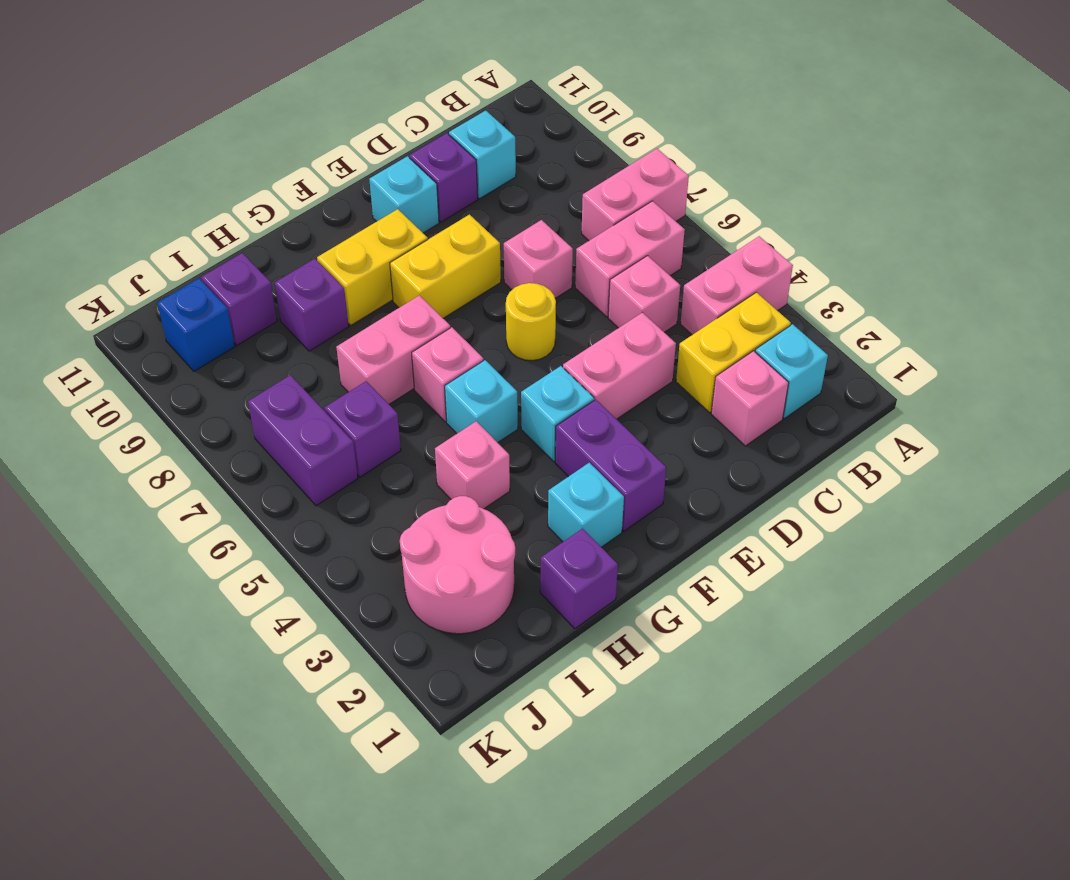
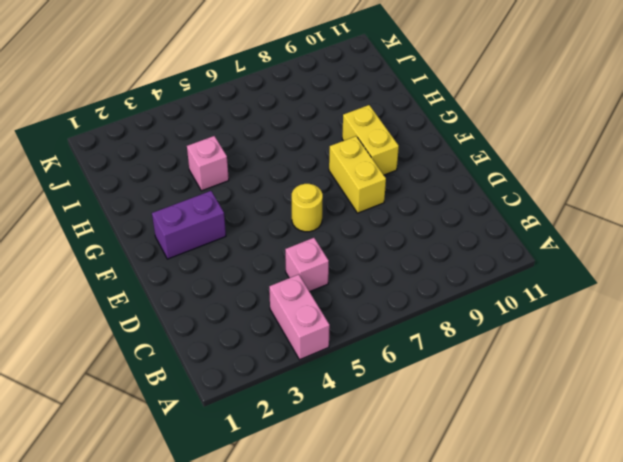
none -> pink brick A7:B7 level 1
none -> cyan brick B2 level 1
none -> yellow brick B3:C3 level 1

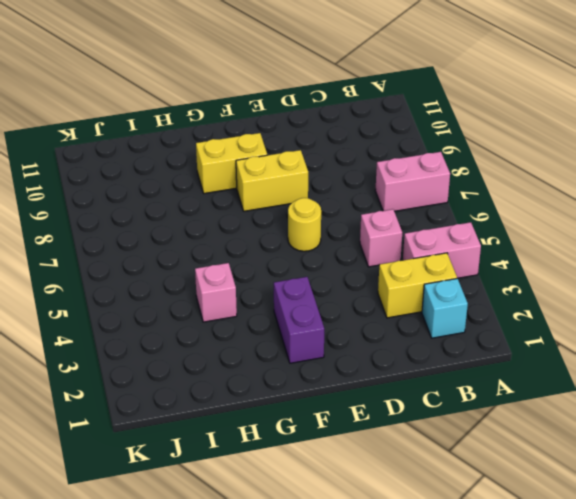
none -> pink brick B6:C6 level 1
none -> pink brick C2 level 1
none -> cyan brick C10 level 1

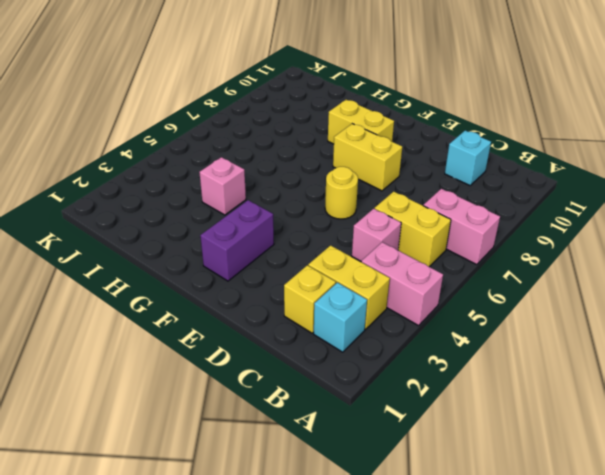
yellow brick B6:C6 level 1 -> pink brick B6:C6 level 1
yellow brick C2 level 1 -> pink brick C2 level 1
none -> pink brick D4:E4 level 1
none -> pink brick D7 level 1
none -> purple brick D10 level 1

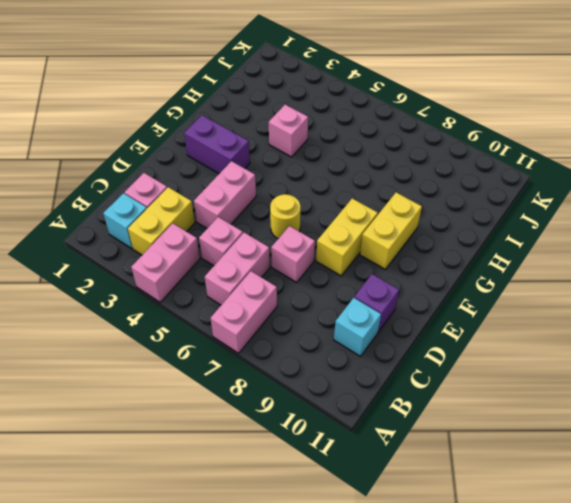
none -> cyan brick E10 level 1
none -> cyan brick F4 level 1
none -> cyan brick G2 level 1

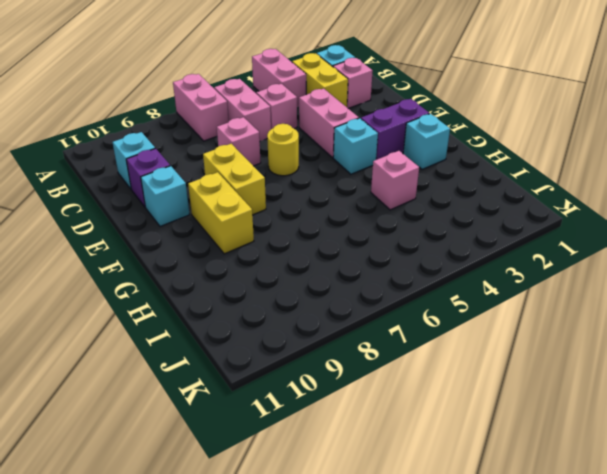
none -> cyan brick G5 level 1
none -> pink brick G6 level 1
none -> pink brick G7:H7 level 1

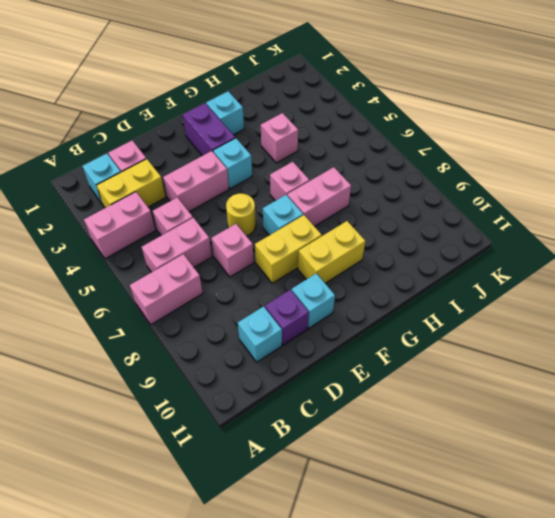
cyan brick F7 level 1 -> cyan brick G5 level 1
none -> purple brick H1 level 1
none -> purple brick H9 level 1
none -> pink round brick I2:J3 level 1

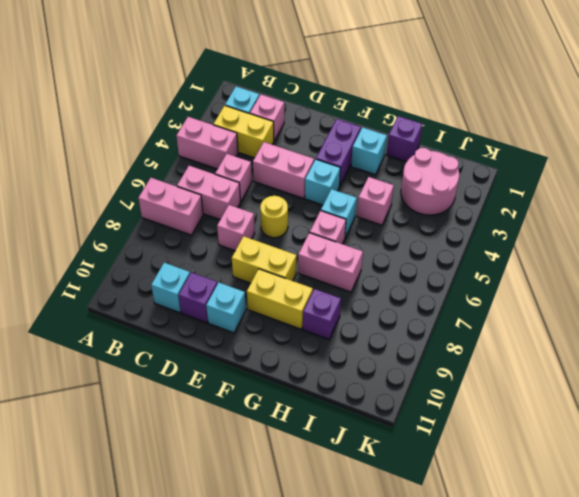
none -> purple brick I6 level 1
none -> purple brick I10 level 1
none -> purple brick J6:J7 level 1

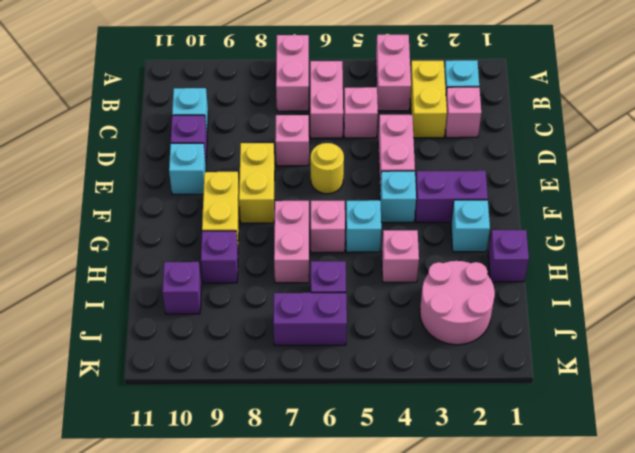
none -> blue brick J10 level 1

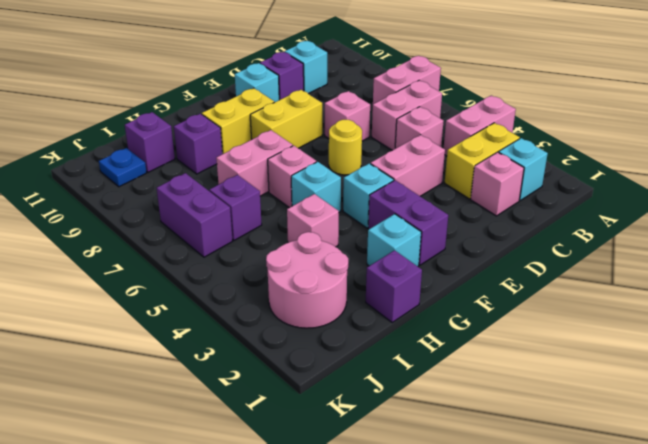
blue plate J10 level 1 -> blue brick J10 level 1

